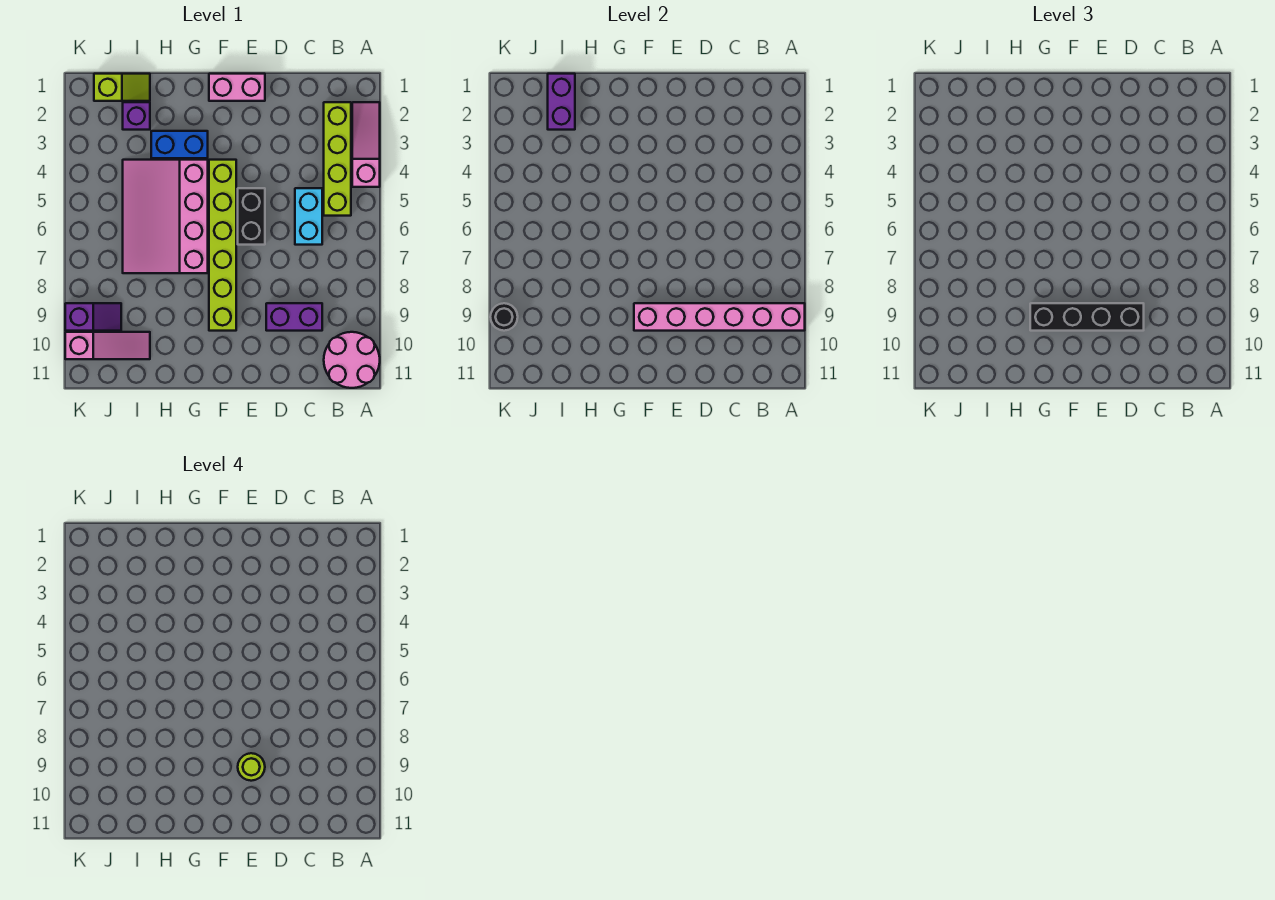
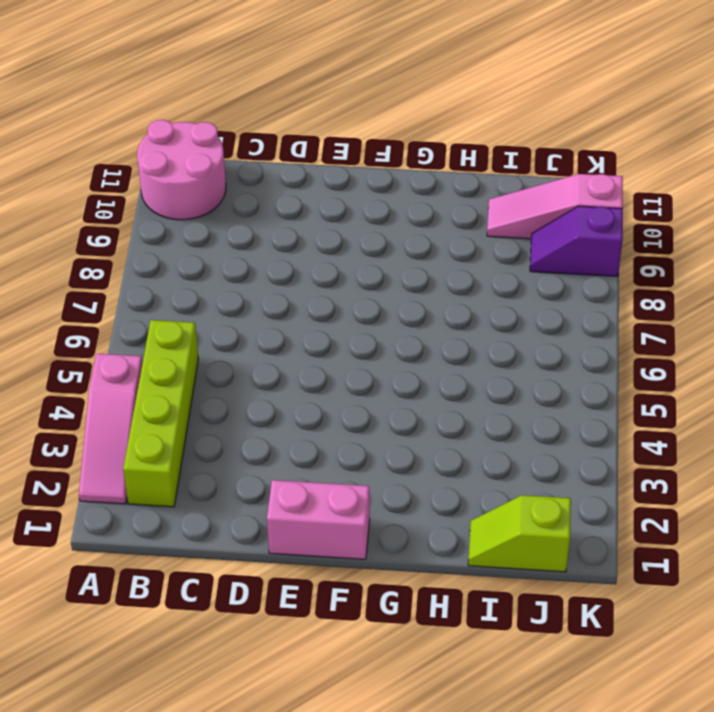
none -> cyan brick C5:C6 level 1
none -> purple brick C9:D9 level 1
none -> black brick E5:E6 level 1

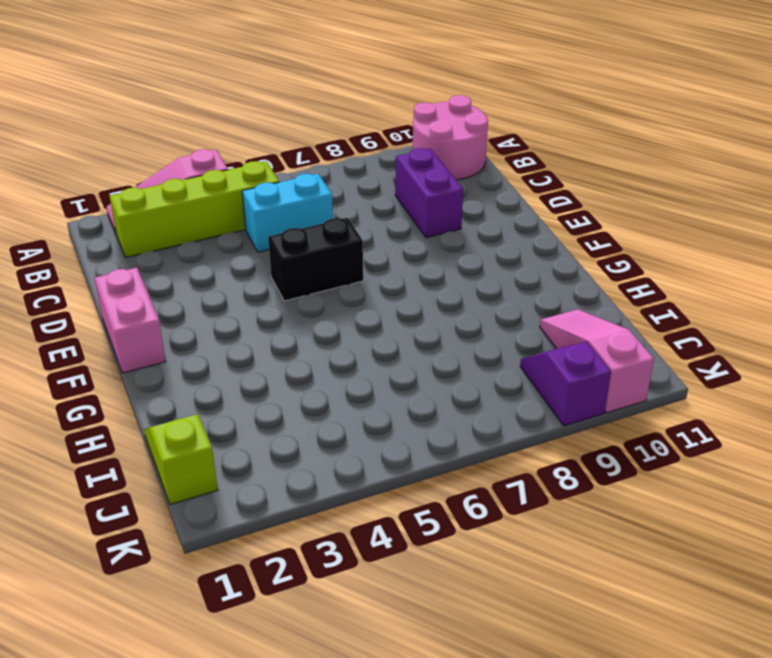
none -> lime brick F4:F9 level 1
none -> blue brick G3:H3 level 1
none -> pink slope G4:I7 level 1 top G

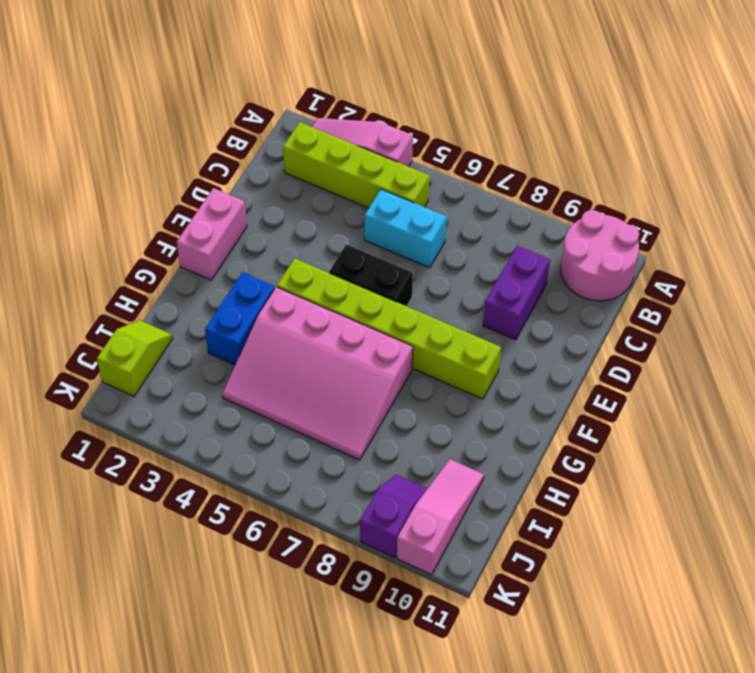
none -> purple brick I2 level 1
none -> pink brick A9:F9 level 2
none -> purple brick I1:I2 level 2

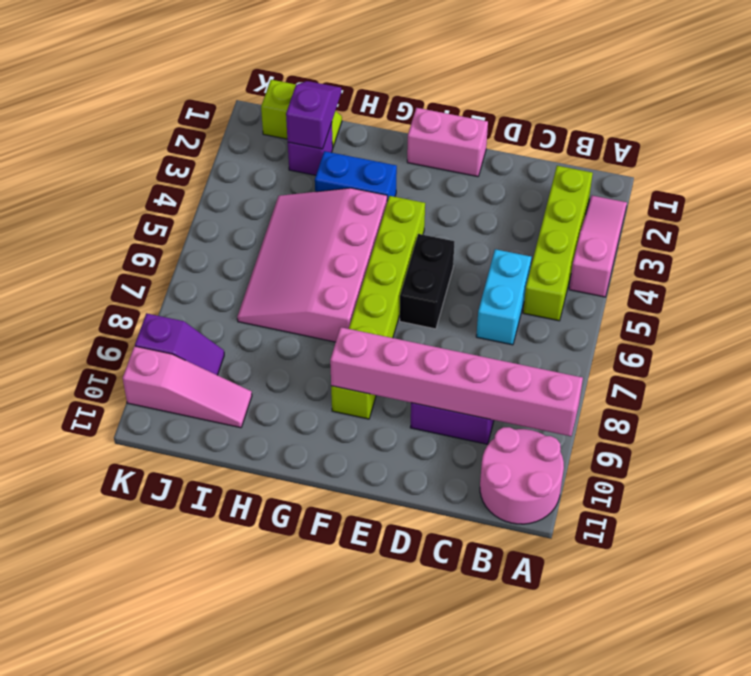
purple slope I1:I2 level 2 top 2 -> purple brick I1:I2 level 2
none -> black round brick K9 level 2
none -> black brick D9:G9 level 3
none -> lime round brick E9 level 4

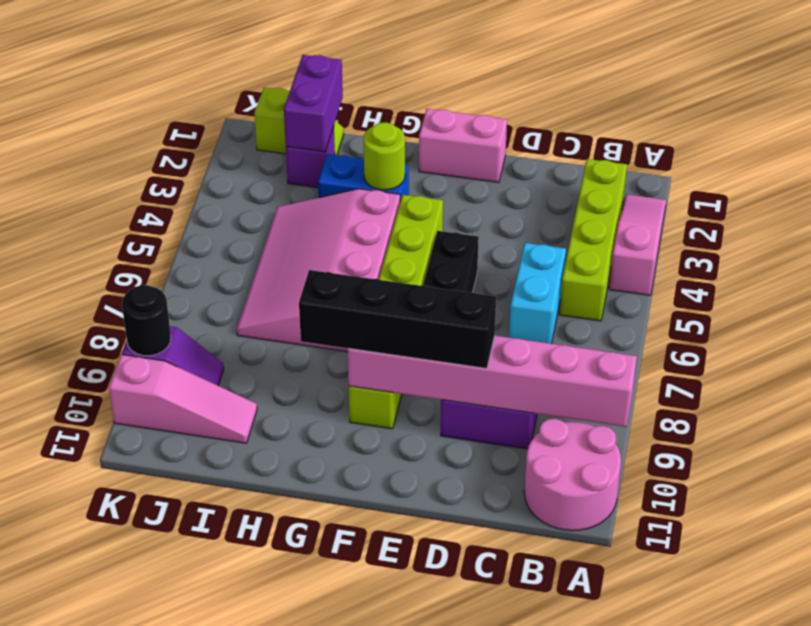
lime round brick G3 level 2 -> lime round brick E9 level 4

